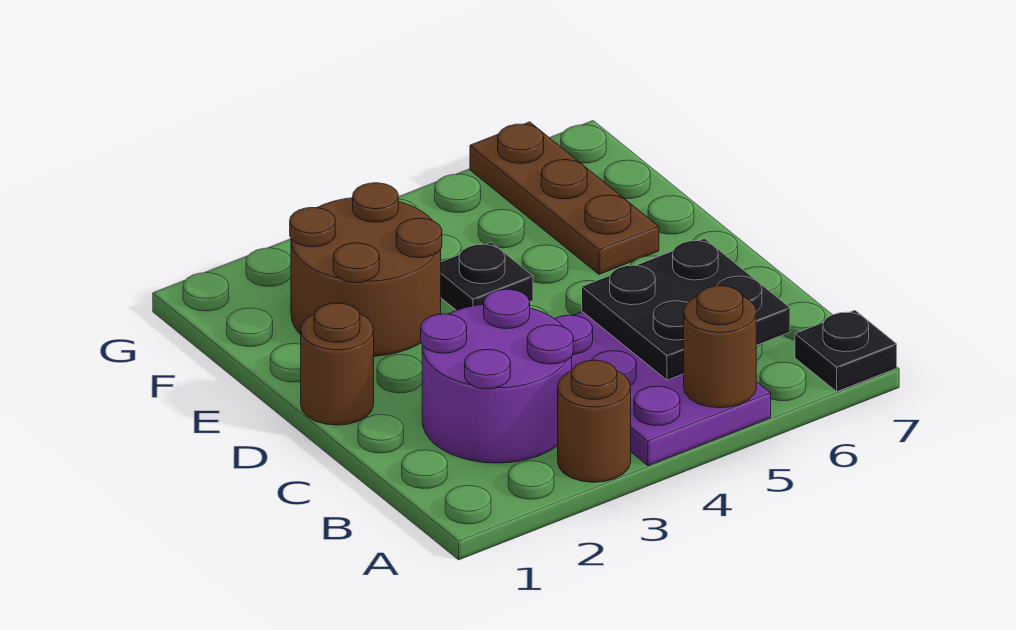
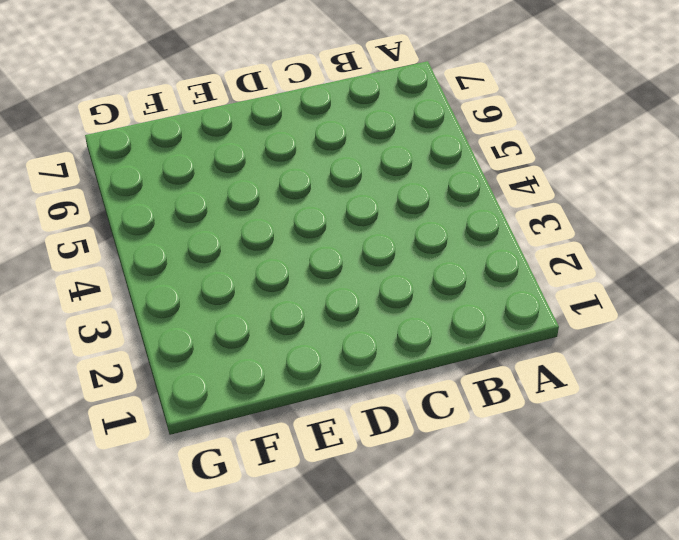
none -> brown round brick A3 level 1
none -> purple plate A4:C5 level 1

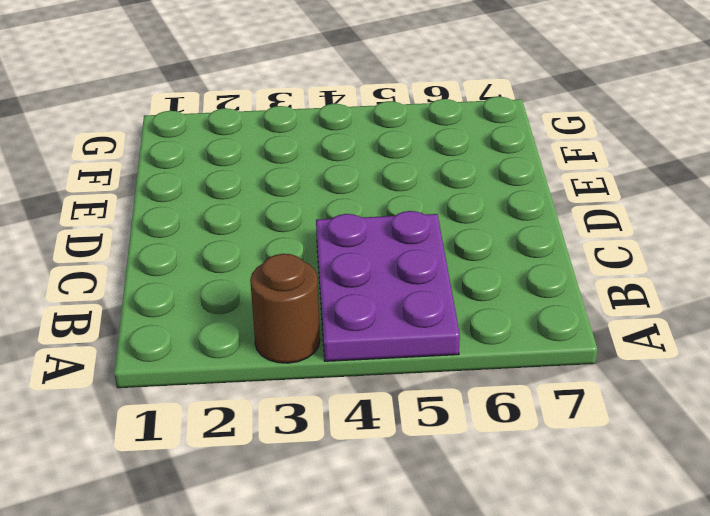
none -> black plate A7 level 1
none -> purple round brick B2:C3 level 1

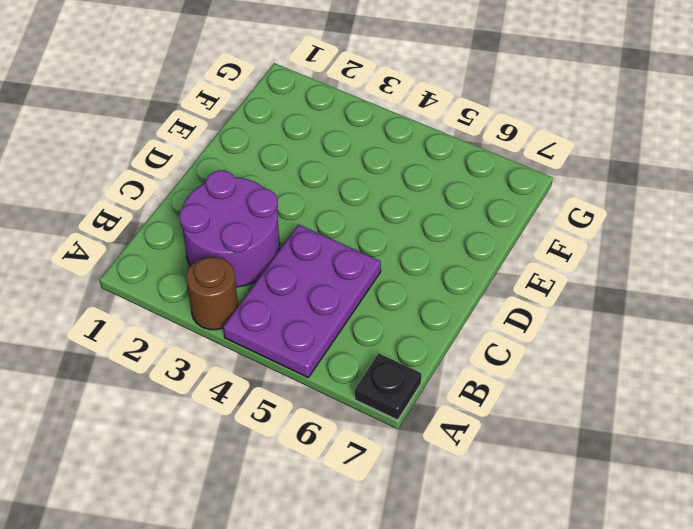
none -> brown round brick D1 level 1
none -> brown round brick E2:F3 level 1

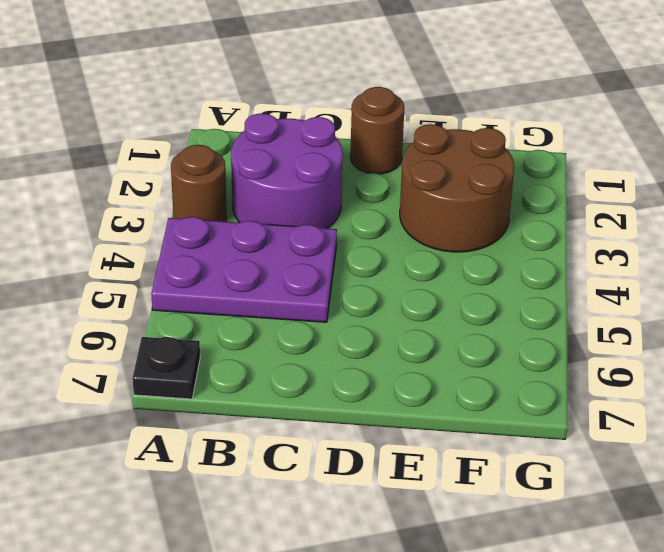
none -> black plate E4 level 1
none -> brown plate E6:G6 level 1

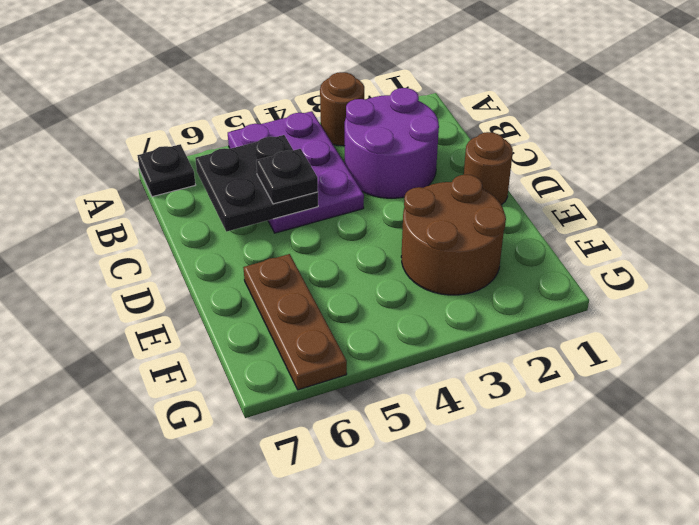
black plate C5 level 3 -> black plate E4 level 1
none -> brown round brick A5 level 2

